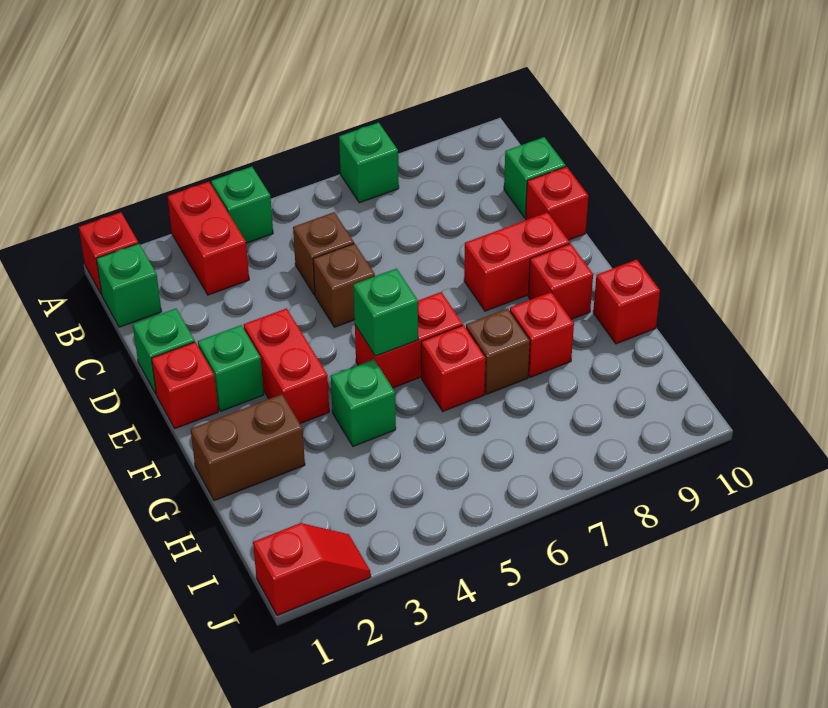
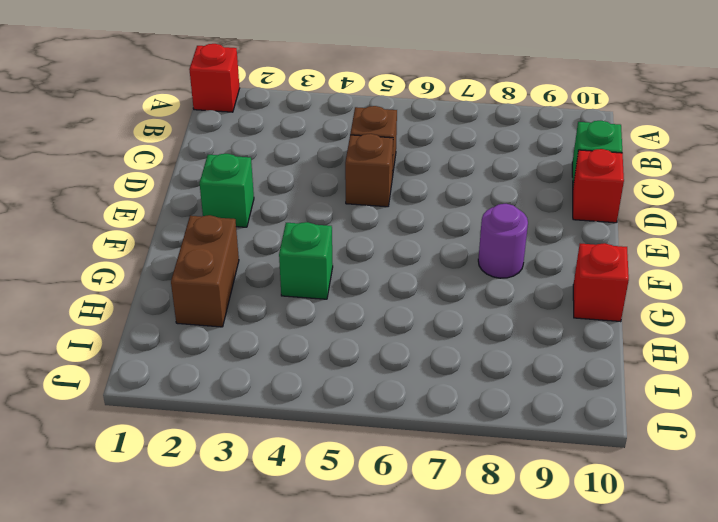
purple round brick F8 level 1 -> none
brown brick G2:H2 level 1 -> brown brick G1:G2 level 1
none -> red brick A3:B3 level 1
none -> green brick A4 level 1
none -> green brick A7 level 1

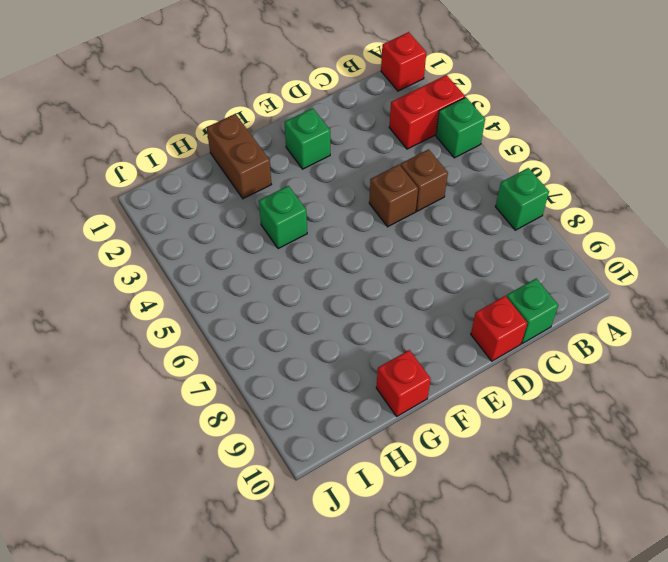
none -> green brick B1 level 1
none -> green brick D1 level 1
none -> red brick E1 level 1

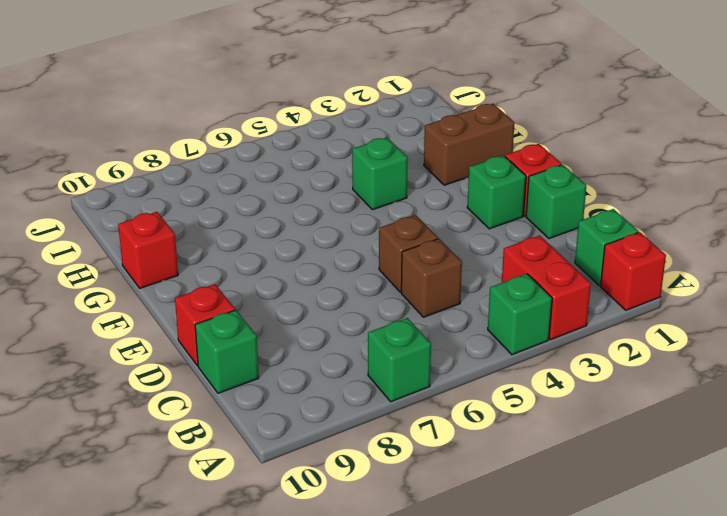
none -> red brick E3:F3 level 1
none -> red brick E8:E9 level 1
none -> red brick F5:F6 level 1

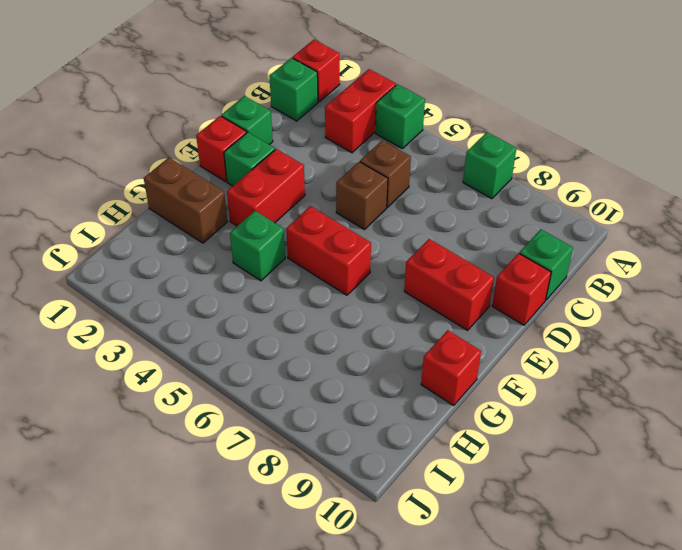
none -> red brick F9 level 1
none -> red brick G6 level 1
none -> brown brick G7 level 1

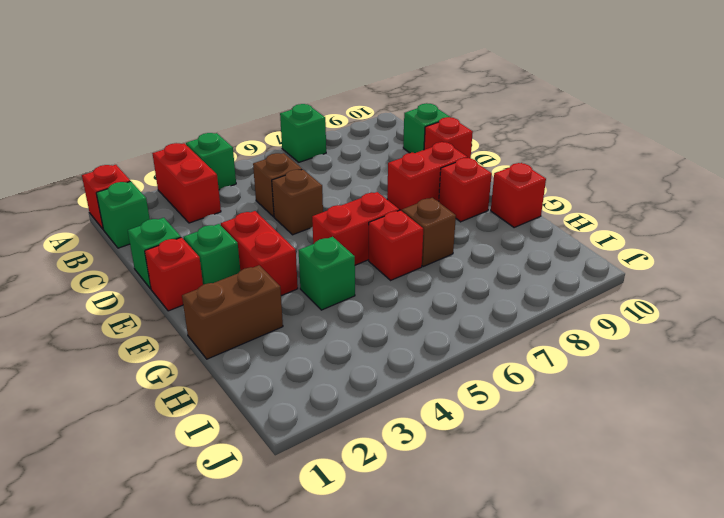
none -> red brick G8 level 1
none -> red slope J1:J2 level 1 top 1
none -> green brick F5 level 2

